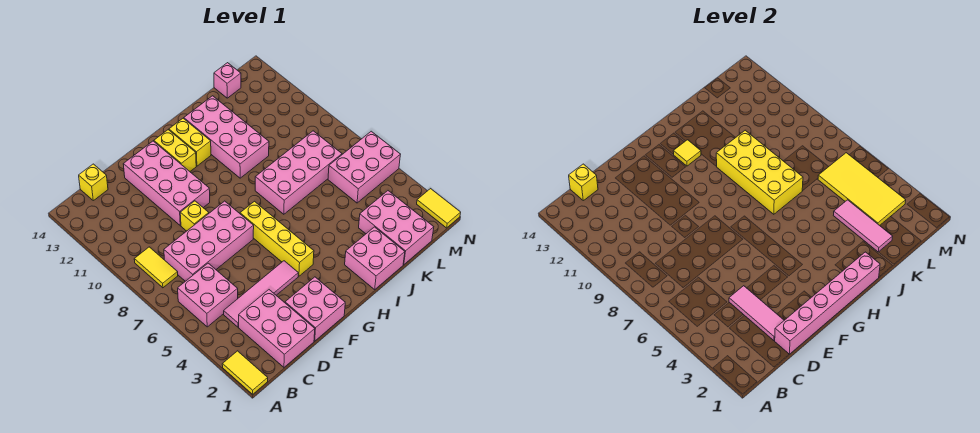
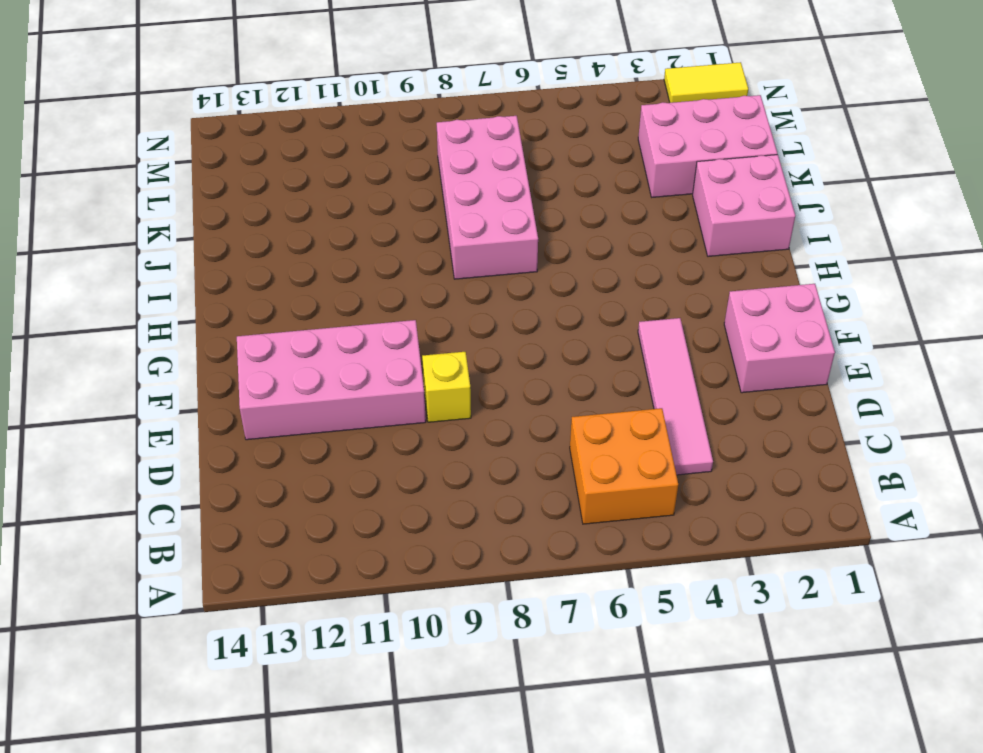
orange brick B5:C6 level 1 -> pink brick B5:C6 level 1
none -> yellow tile A1:A2 level 1
none -> yellow tile B8:B9 level 1
none -> pink brick C1:D3 level 1

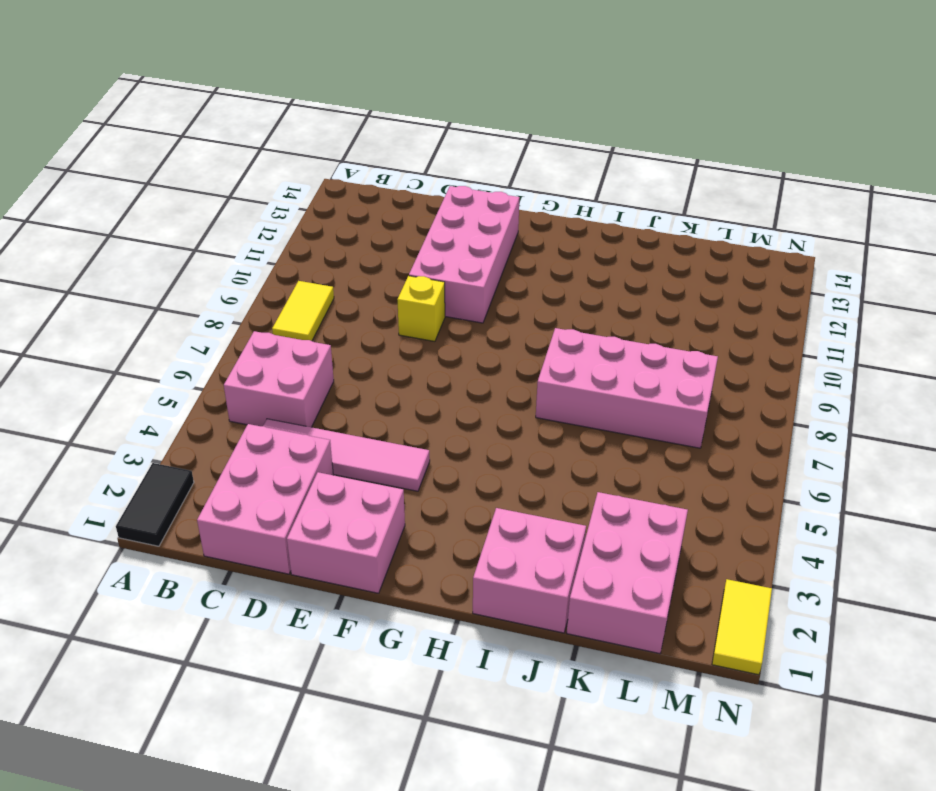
black tile A1:A2 level 1 -> yellow tile A1:A2 level 1
none -> pink brick C7:F8 level 1
none -> yellow brick C14 level 1
none -> yellow brick G4:G7 level 1

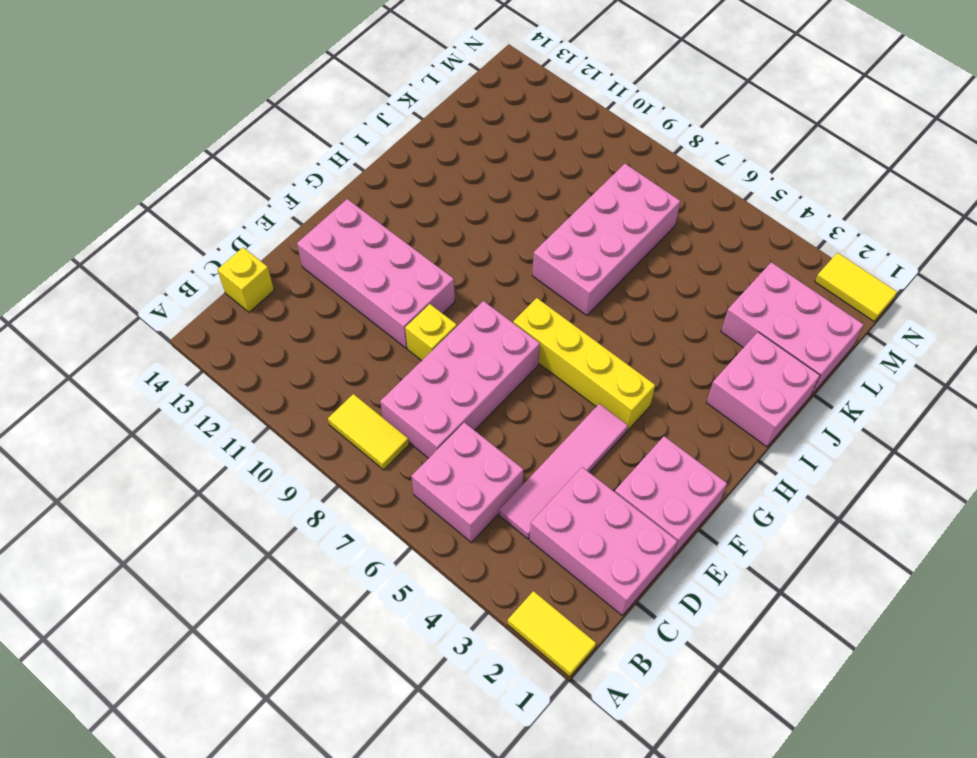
none -> yellow brick G12:G13 level 1
none -> yellow brick H12:H13 level 1
none -> pink brick I10:J13 level 1

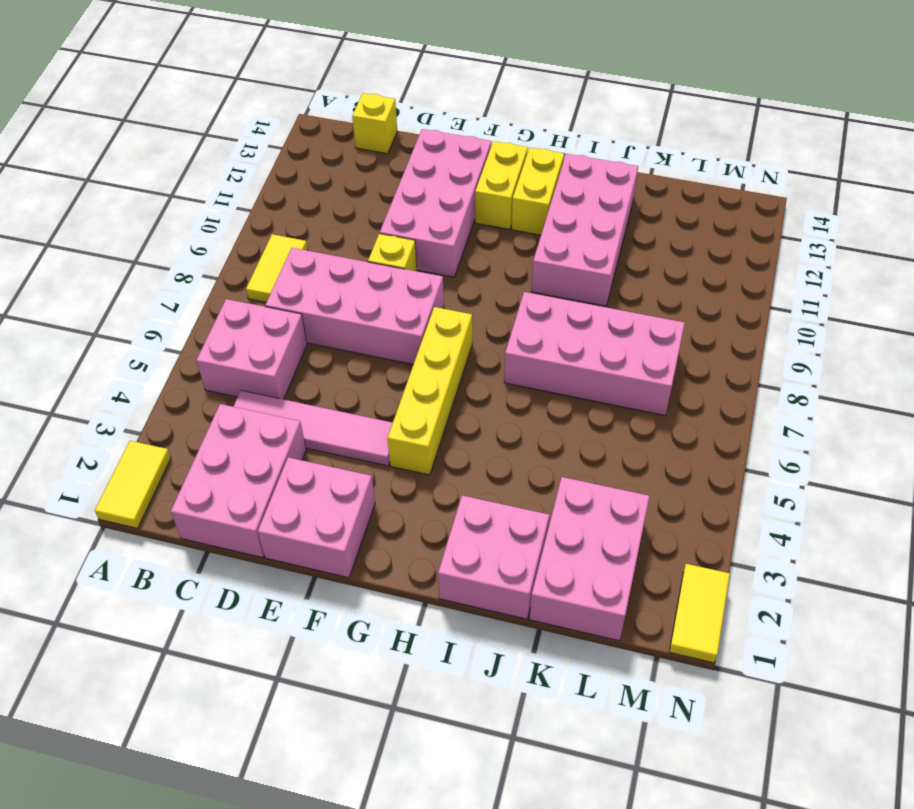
none -> pink brick L5:N6 level 1
none -> pink brick L14 level 1
none -> yellow brick C14 level 2

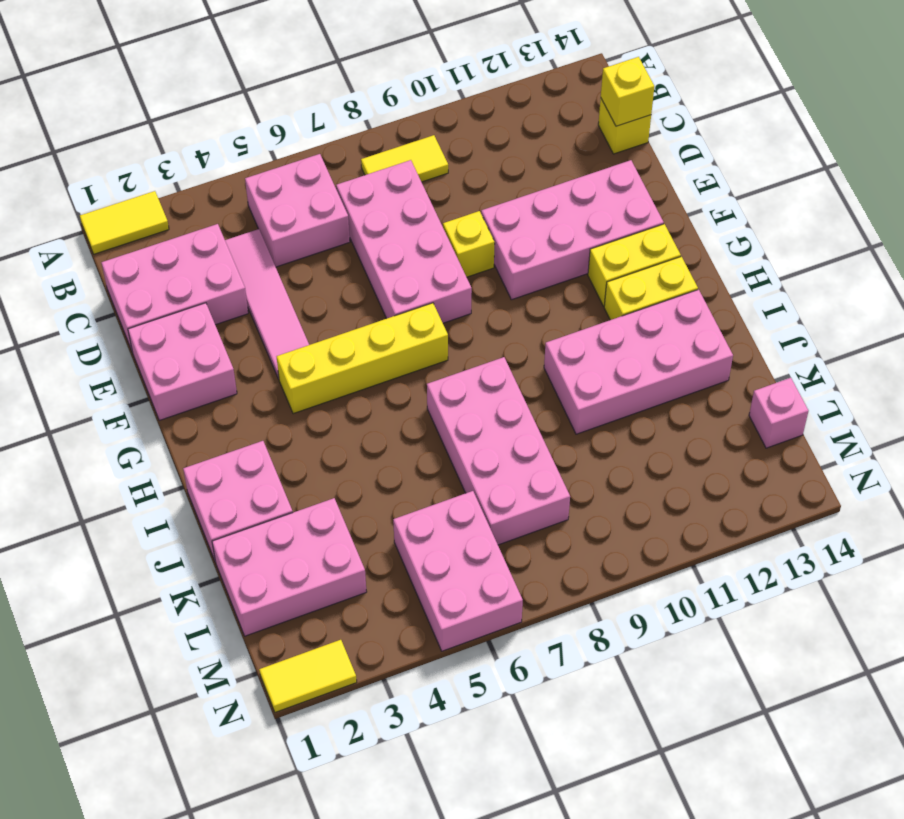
none -> pink brick D1:I1 level 2
none -> pink tile D2:D4 level 2
none -> yellow tile H12 level 2

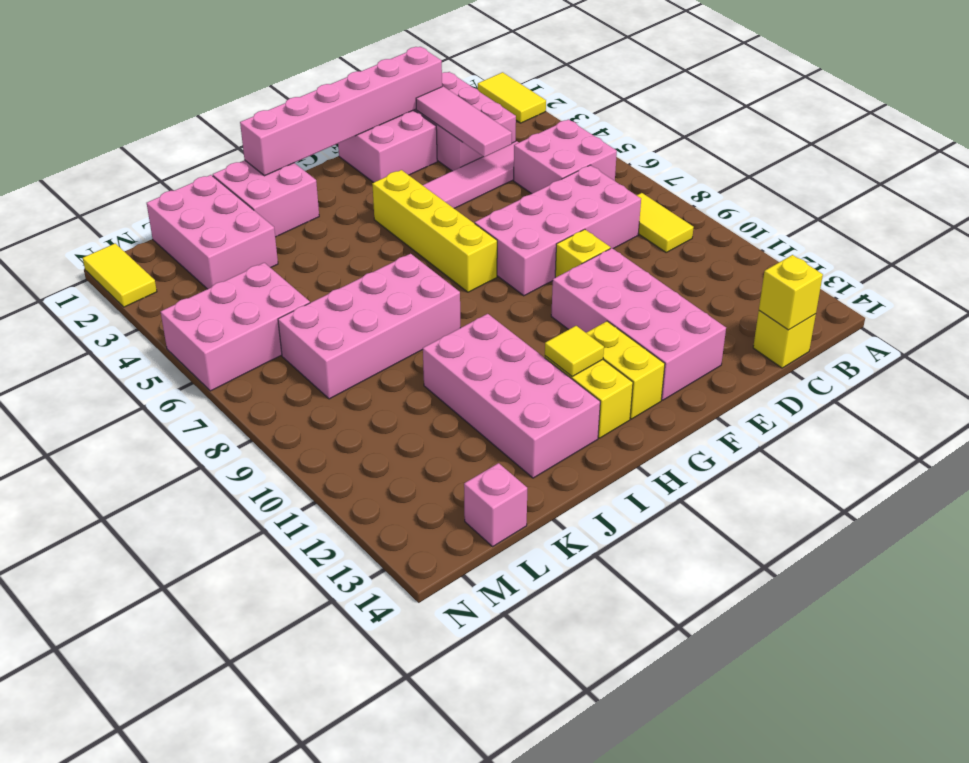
none -> yellow brick I7:J10 level 2
none -> pink tile K2:K4 level 2
none -> yellow tile L3:M6 level 2

